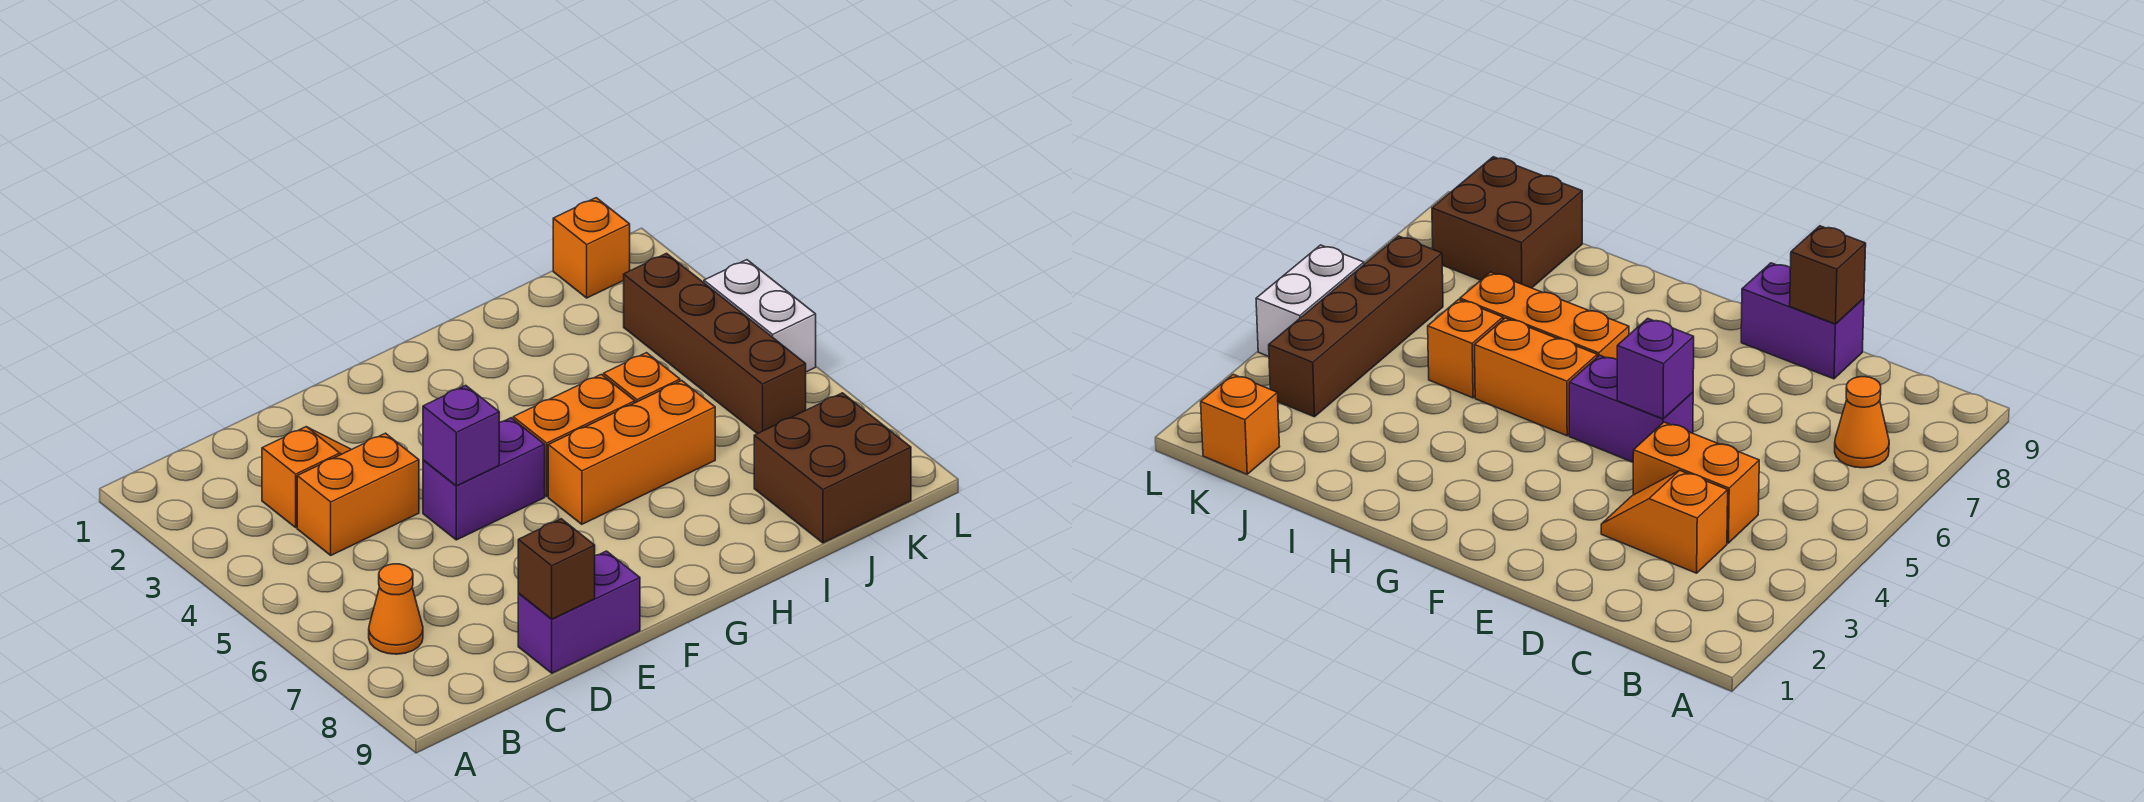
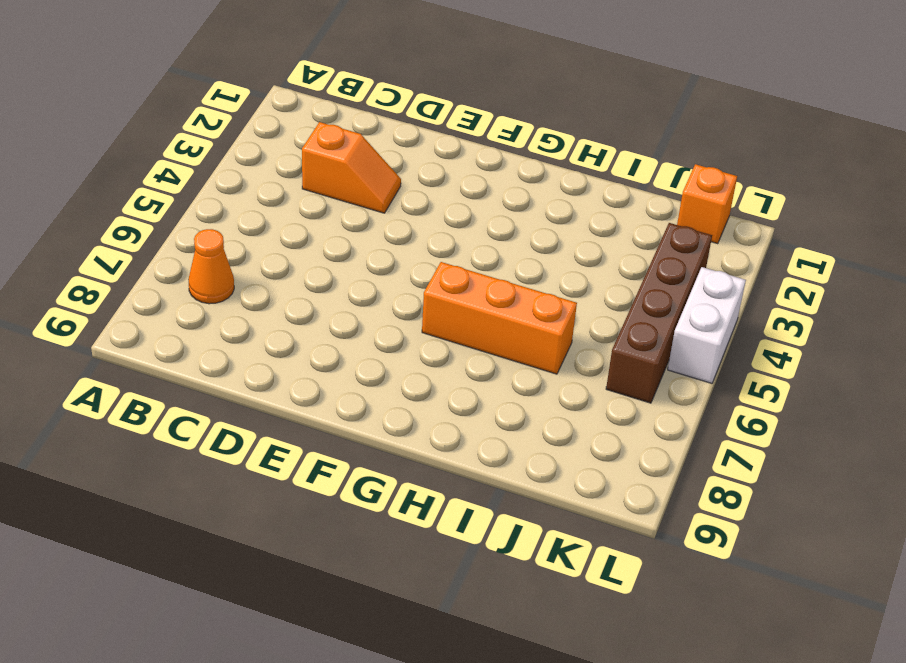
none -> orange brick C4:D4 level 1
none -> purple brick D9:E9 level 1
none -> purple brick E5:F5 level 1

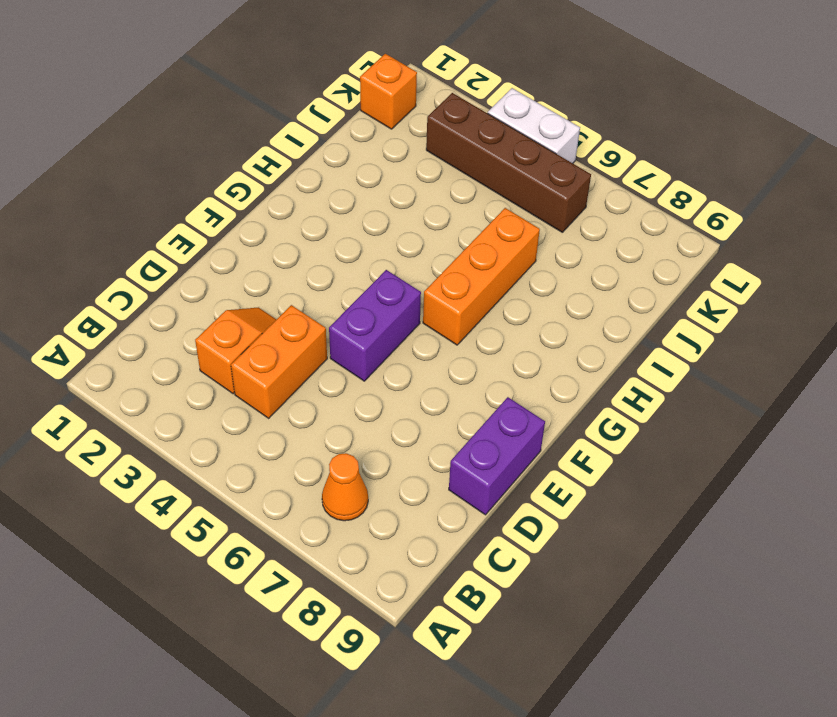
none -> orange brick G5:H5 level 1
none -> orange brick I5 level 1
none -> brown brick J8:K9 level 1

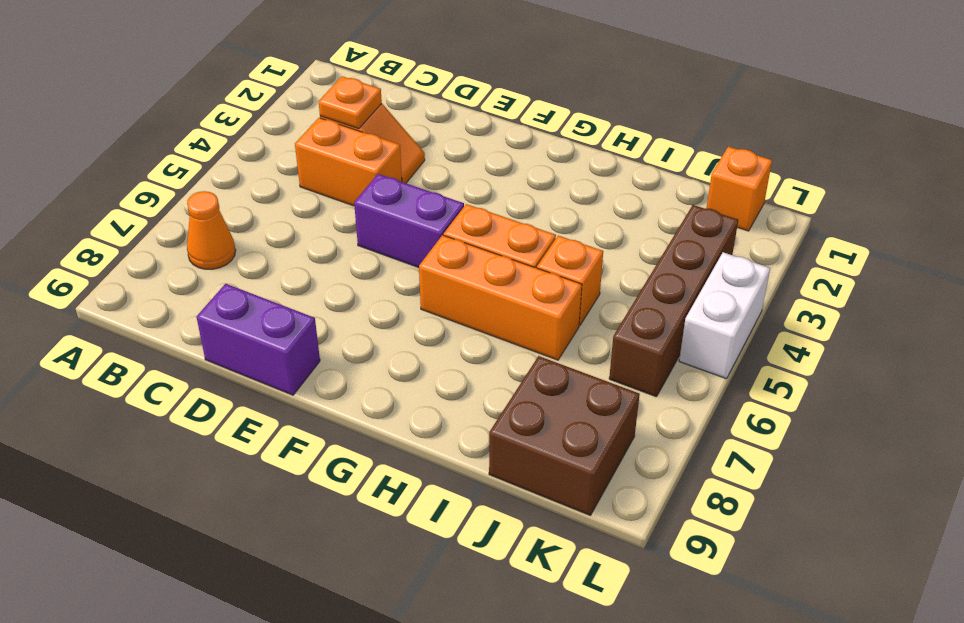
orange plate C3 level 2 -> none
none -> brown brick D9 level 2
none -> purple brick E5 level 2

